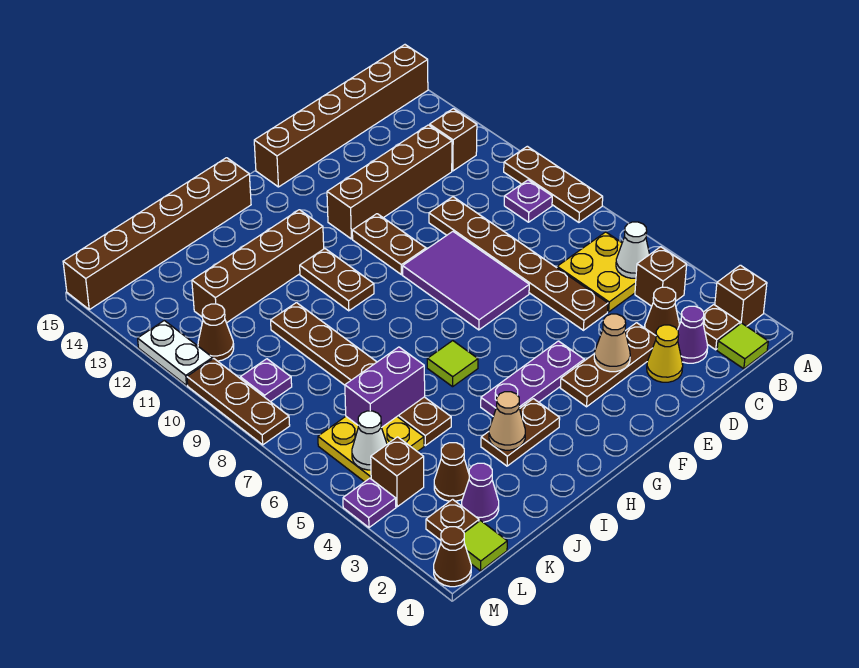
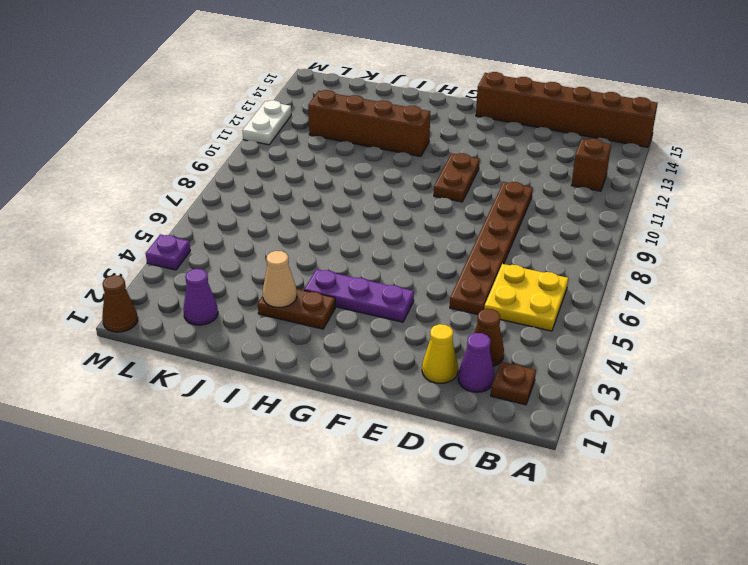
none -> brown brick A2 level 1
none -> brown plate A8:A10 level 1
none -> lime tile B1 level 1
none -> brown brick B4 level 1

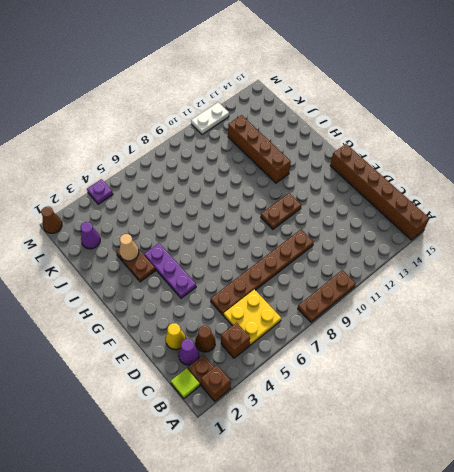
none -> purple plate B9 level 1
none -> brown brick B12 level 1
none -> brown brick C12:F12 level 1
none -> brown plate D3:F3 level 1

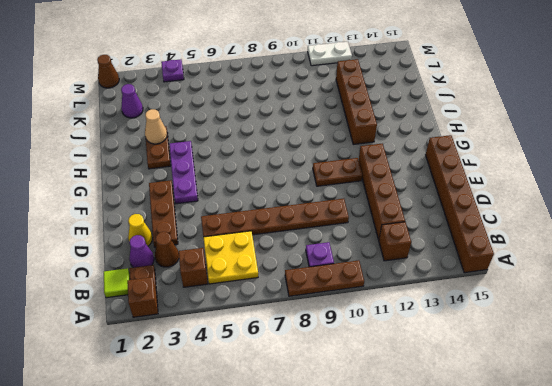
none -> purple tile E7:F9 level 1
none -> lime tile H6 level 1
none -> brown plate H10:H11 level 1
none -> brown brick H15:M15 level 1

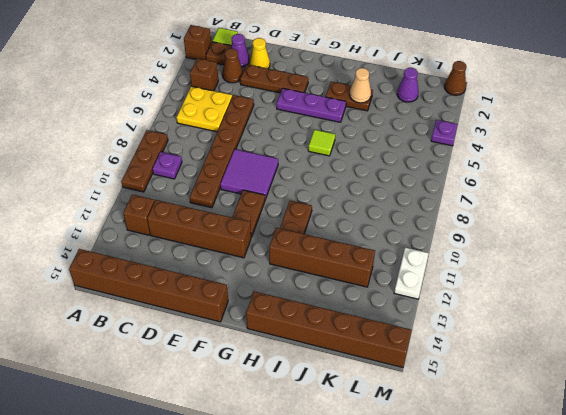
purple tile E8:F9 level 1 -> purple tile E7:F9 level 1
none -> brown plate J5:J10 level 1
none -> brown cone K3 level 1
none -> yellow plate K5:L6 level 1
none -> lime tile L1 level 1

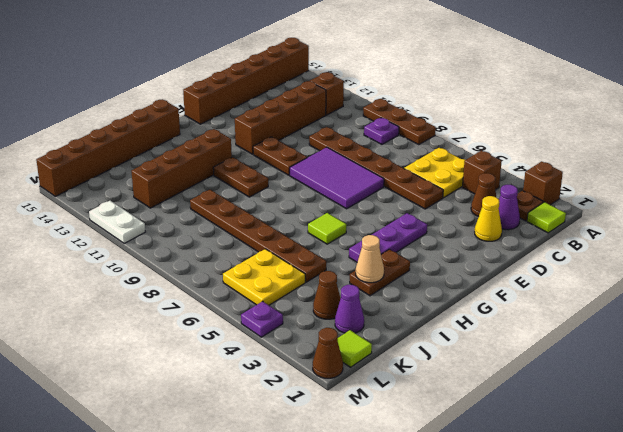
none -> brown plate D3:F3 level 1
none -> brown plate L2 level 1
none -> brown brick L4 level 1
none -> purple plate L9 level 1

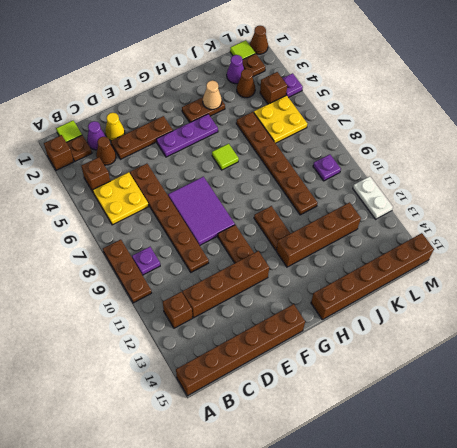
none -> brown cone L11 level 1
none -> brown plate M8:M10 level 1
none -> white cone B5 level 2
none -> tan cone E3 level 2

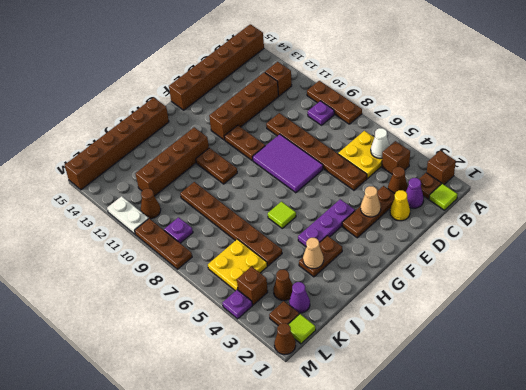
none -> purple brick J6:K6 level 2
none -> white cone L5 level 2

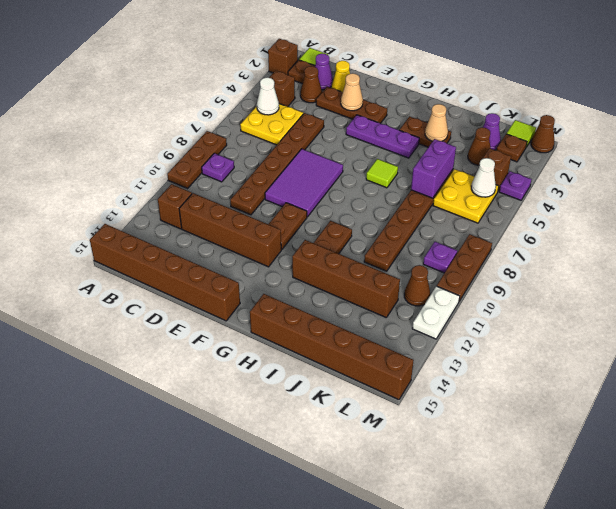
purple brick J5:J6 level 2 -> purple brick J6:K6 level 2

